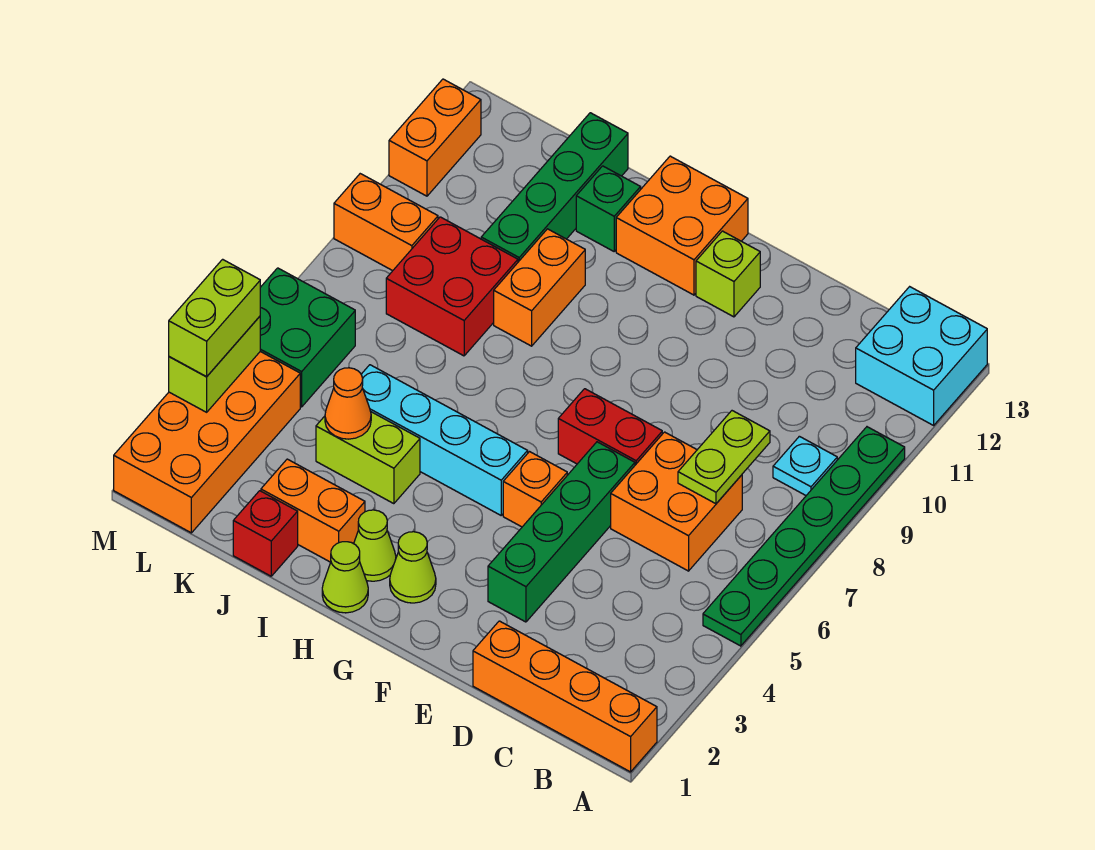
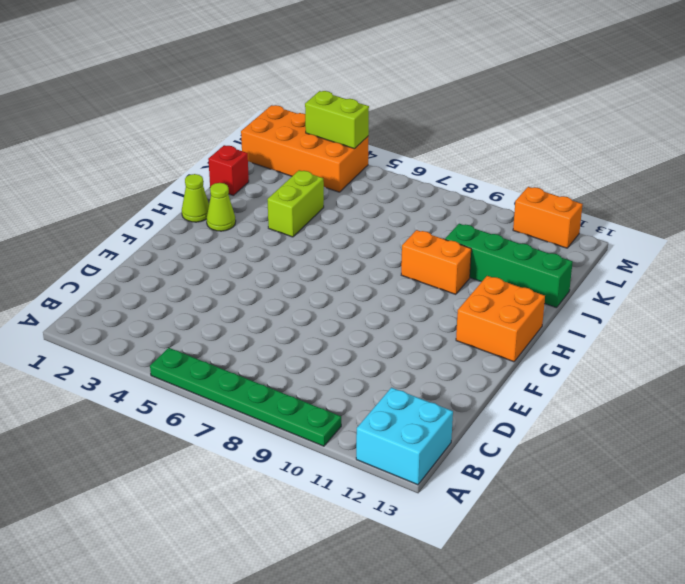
none -> orange brick A1:D1 level 1
none -> cyan plate B9 level 1
none -> orange brick C6:D7 level 1

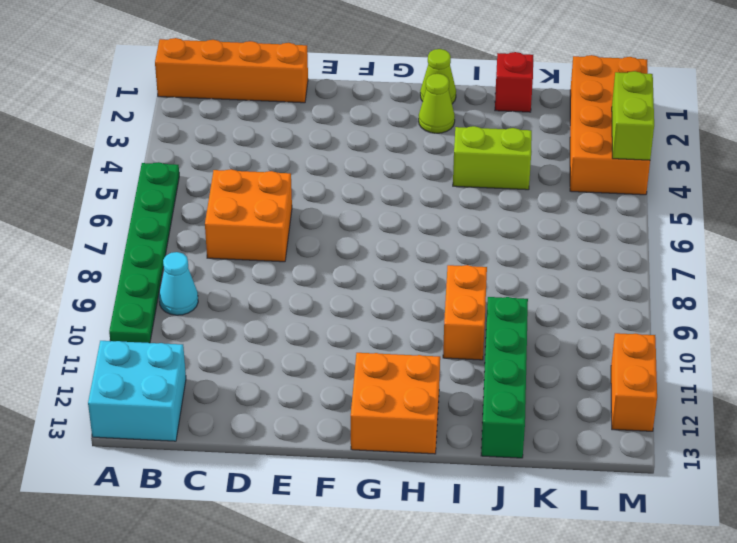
cyan cone B9 level 1 -> cyan plate B9 level 1
none -> green brick E3:E6 level 1
none -> red brick E7:F7 level 1
none -> orange brick F5 level 1

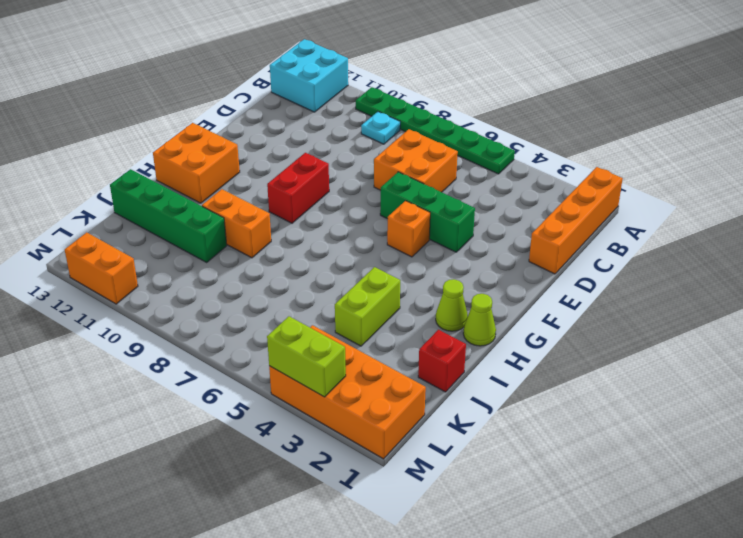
green brick E4:E6 level 1 -> green brick E3:E6 level 1
red brick F9:G9 level 1 -> red brick E7:F7 level 1
none -> lime brick F12 level 1
none -> lime cone G2 level 1
none -> cyan brick G5:J5 level 1

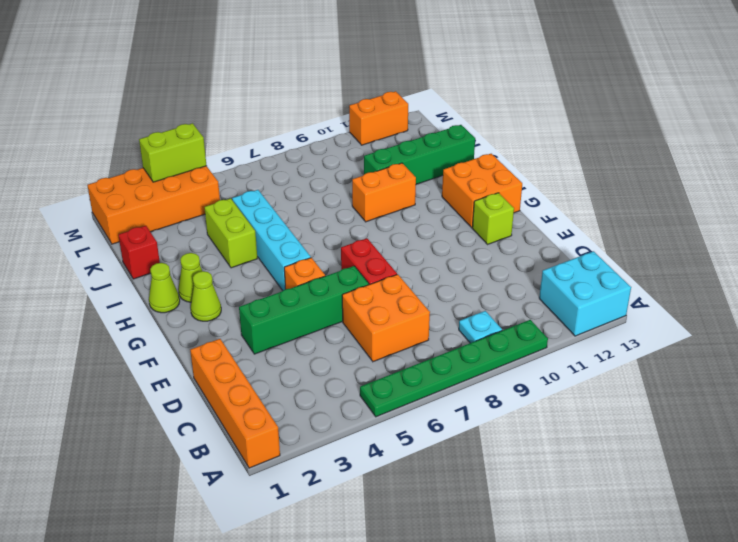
none -> orange brick I2:J2 level 1
none -> green brick I12 level 1
none -> red brick J8:K9 level 1

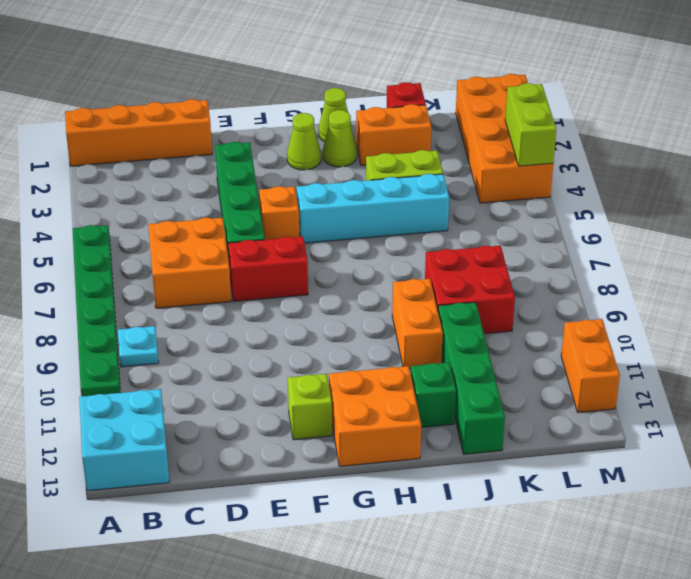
none -> green brick L5:M6 level 1
none -> orange brick L9:M9 level 1
none -> lime plate C7:C8 level 2

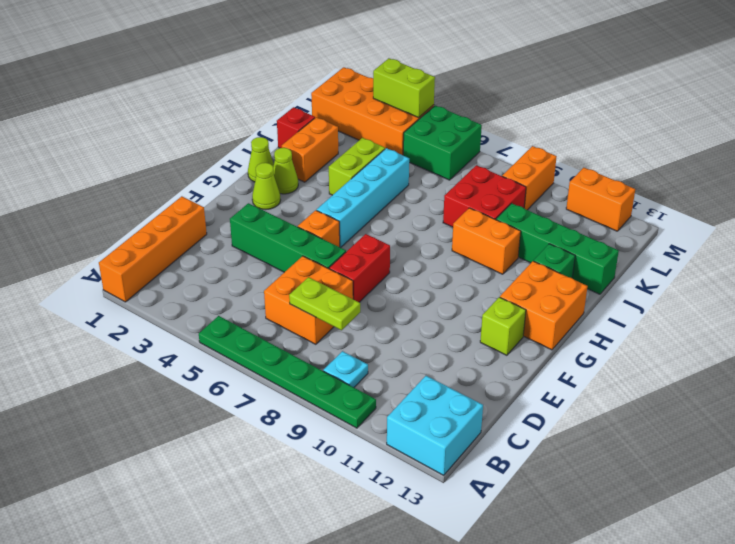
none -> orange cone J4 level 2
none -> lime brick M3:M4 level 3

